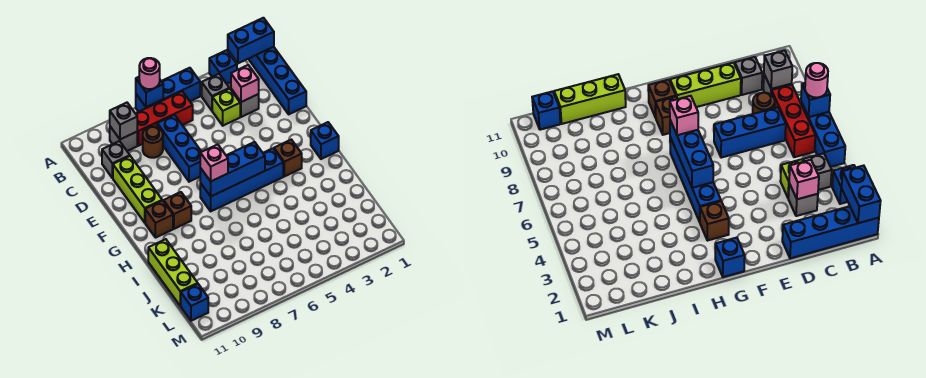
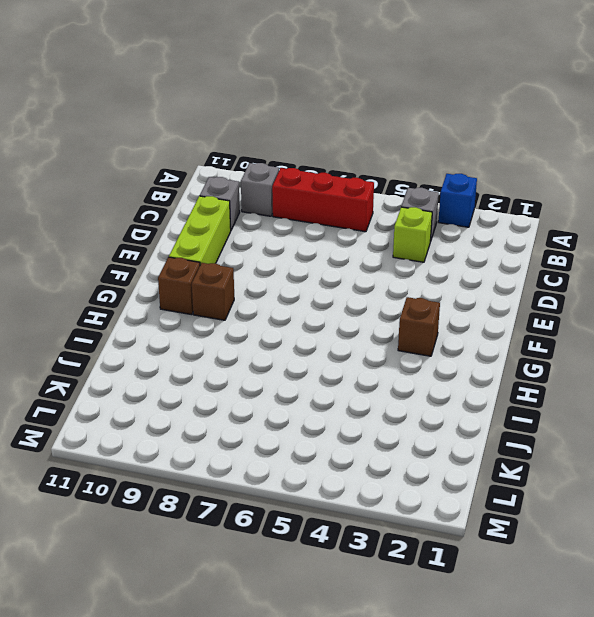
none -> blue brick A1:D1 level 1
none -> blue brick A5:A7 level 1
none -> grey brick C3 level 1

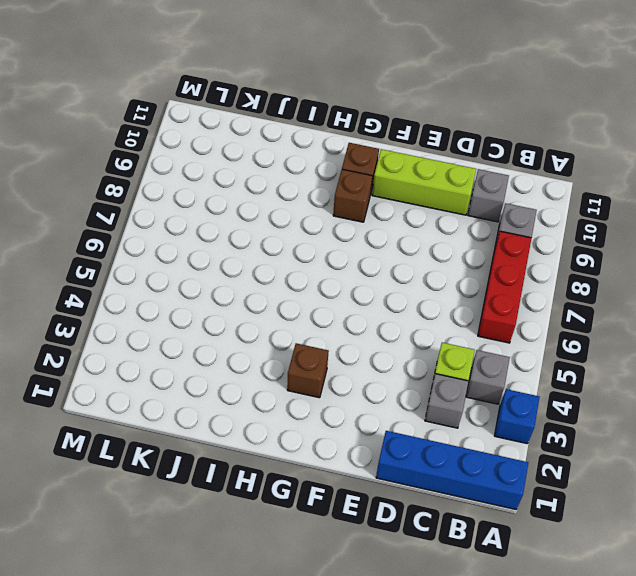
none -> blue brick A5:A7 level 1
none -> blue brick C7:E7 level 1
none -> brown round brick C8 level 1

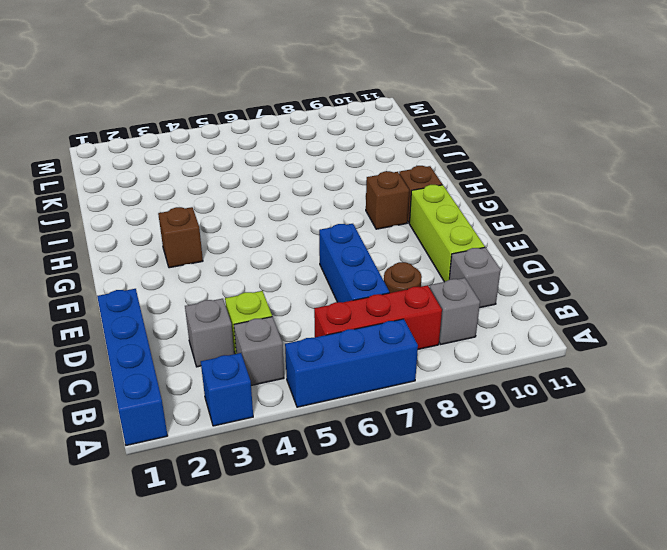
none -> blue brick G1 level 1
none -> blue brick G4:G7 level 1
none -> lime brick I11:K11 level 1

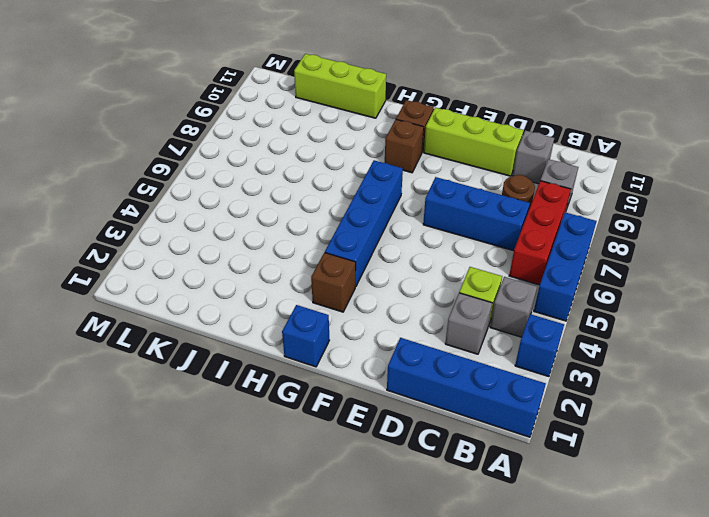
none -> blue brick L11 level 1
none -> blue brick A1:A2 level 2
none -> blue brick A7 level 2

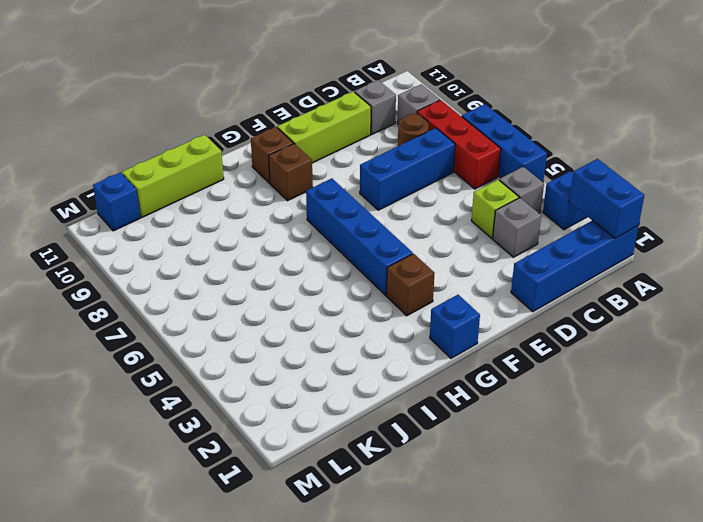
none -> blue brick A7 level 2
none -> grey brick B9 level 2
none -> pink brick C3 level 2

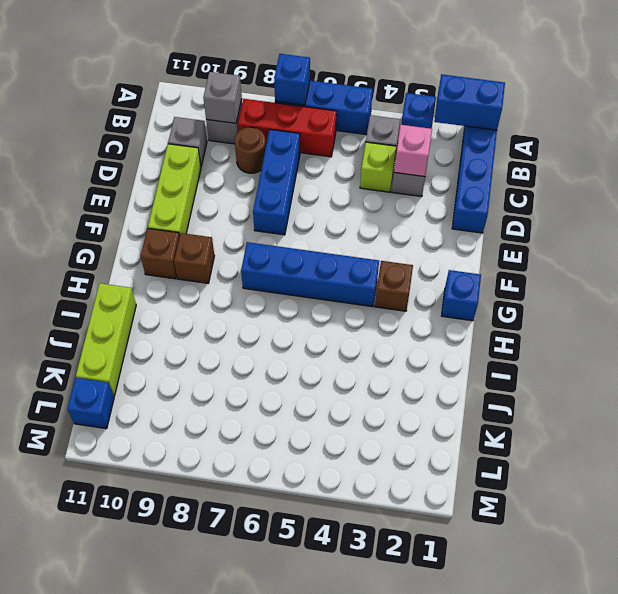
none -> blue brick G5:G7 level 2
none -> pink round brick A7 level 3
none -> pink brick G7 level 3

